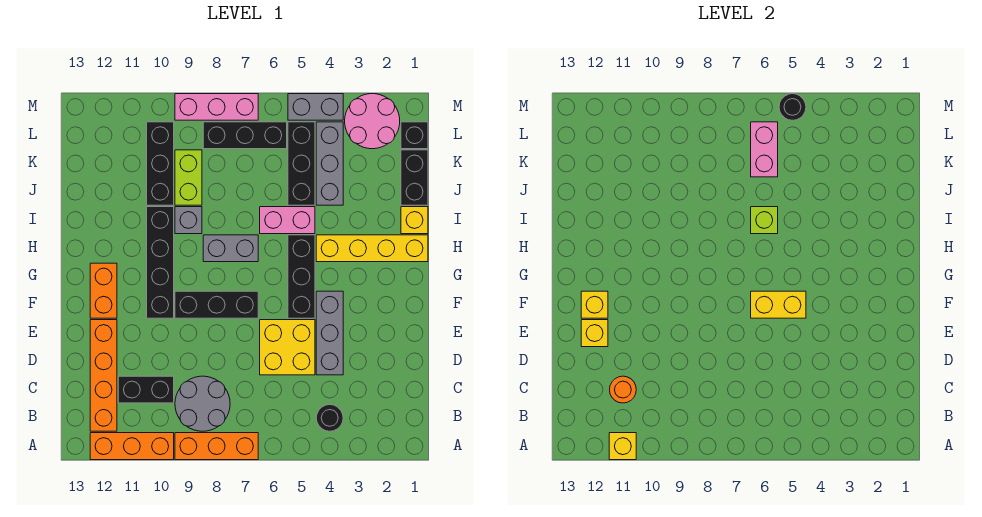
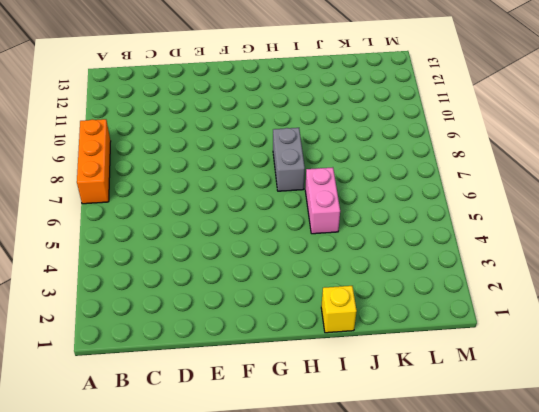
none -> orange brick A10:A12 level 1
none -> black round brick B4 level 1
none -> grey round brick B8:C9 level 1
none -> orange brick B12:E12 level 1

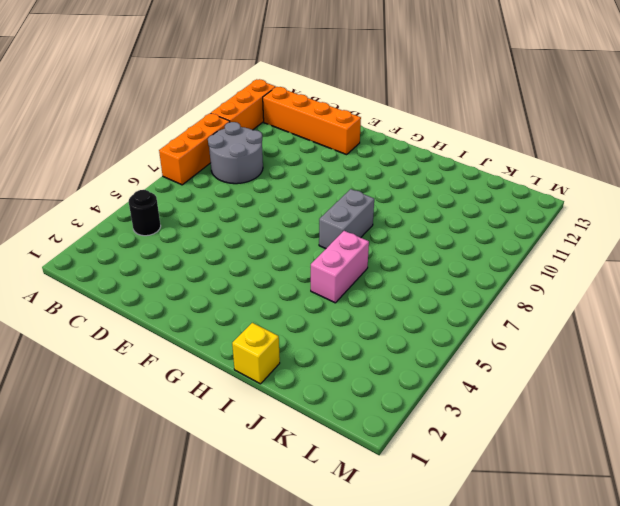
none -> black brick C10:C11 level 1
none -> grey brick D4:F4 level 1
none -> yellow brick D5:E6 level 1
none -> black brick F5:H5 level 1

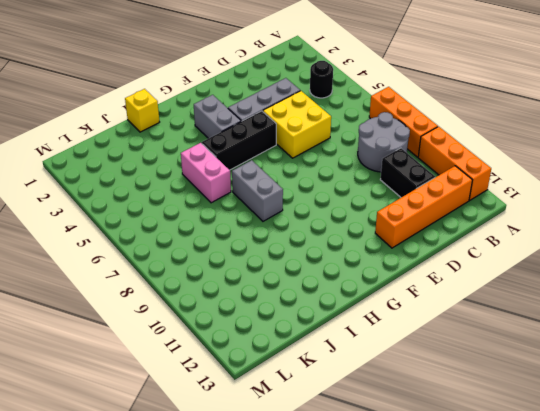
grey brick G3:G4 level 1 -> grey brick M4:M5 level 1
none -> black brick F7:F9 level 1
none -> black brick F10:I10 level 1
none -> orange brick F12:G12 level 1
none -> yellow brick H1:H4 level 1

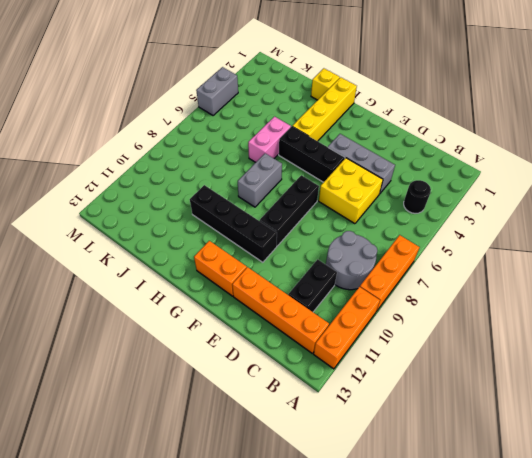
none -> grey brick I9 level 1
none -> black brick J1:K1 level 1
none -> grey brick J4:L4 level 1
none -> black brick J5:L5 level 1

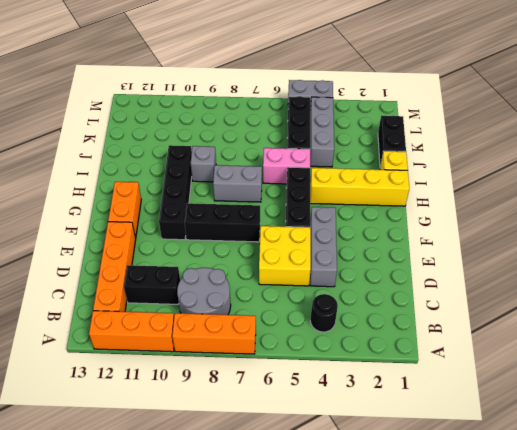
none -> lime brick J9:K9 level 1
none -> black brick J10:L10 level 1
none -> black brick L1 level 1
none -> pink round brick L2:M3 level 1

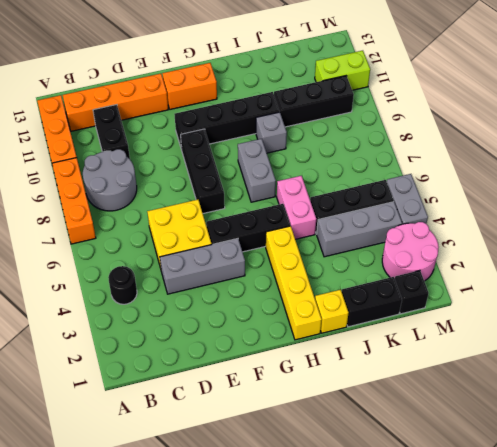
lime brick L11:M11 level 1 -> lime brick J9:K9 level 1
none -> black brick L6:L8 level 1
none -> pink brick M7:M9 level 1
none -> yellow brick A11 level 2
none -> orange round brick C11 level 2

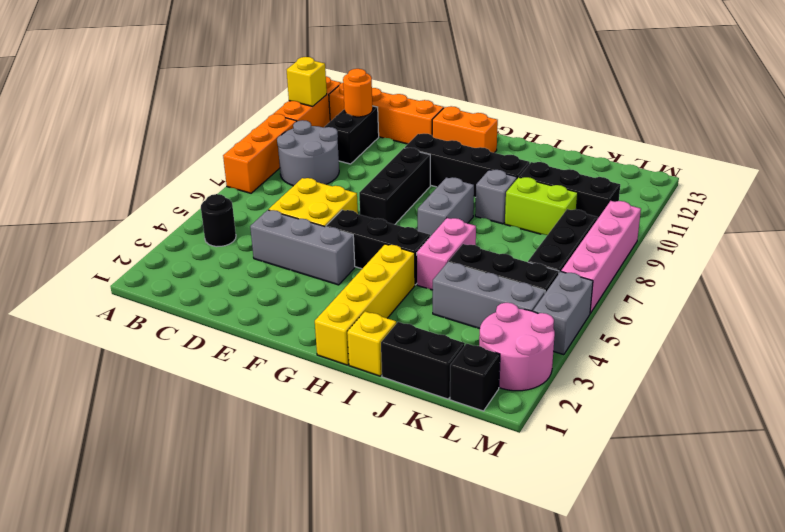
pink brick M6:M9 level 1 -> pink brick M7:M9 level 1
none -> yellow brick E12 level 2
none -> yellow brick F5:F6 level 2
none -> yellow brick F12 level 2
none -> lime brick I6 level 2

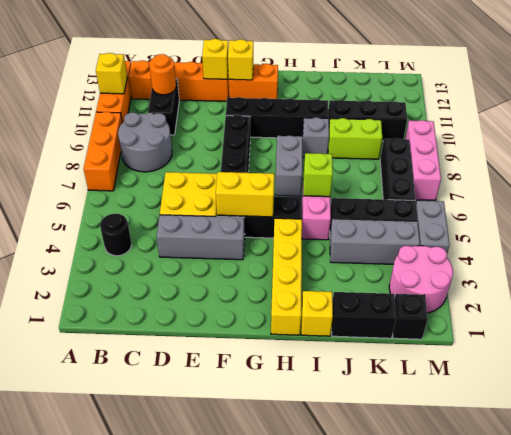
yellow brick F5:G5 level 2 -> yellow brick F5:F6 level 2
none -> pink brick K6:L6 level 2
none -> black round brick M5 level 2

